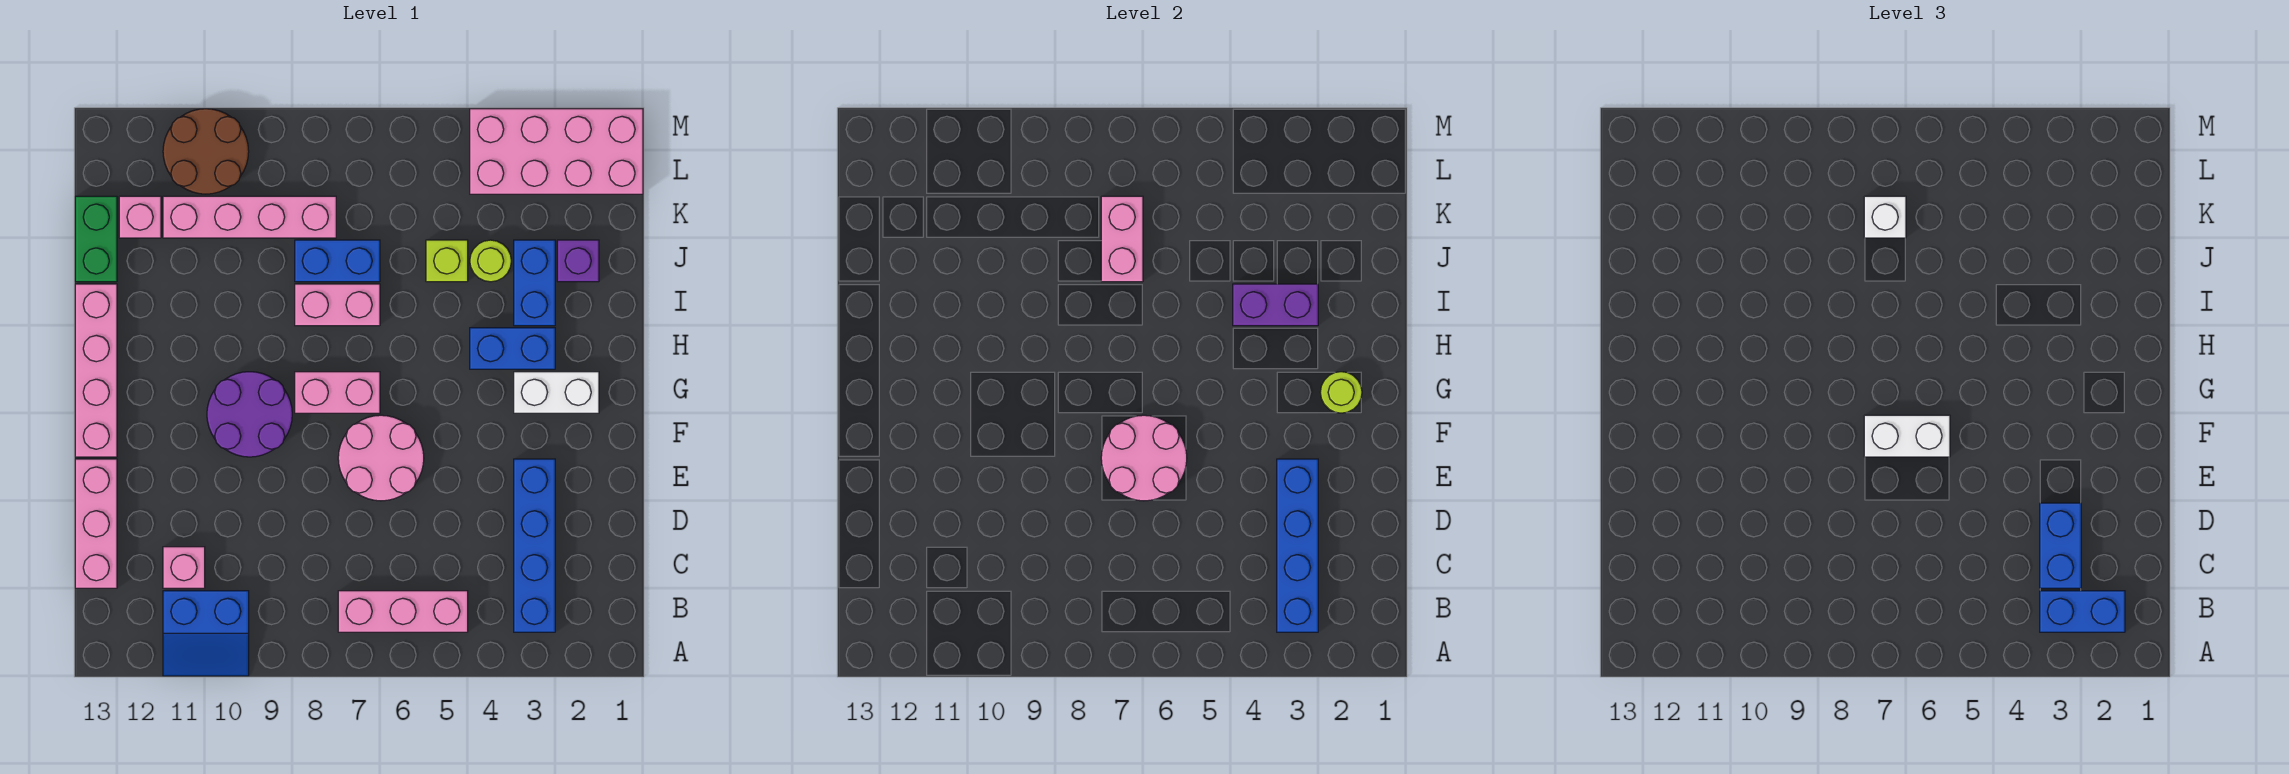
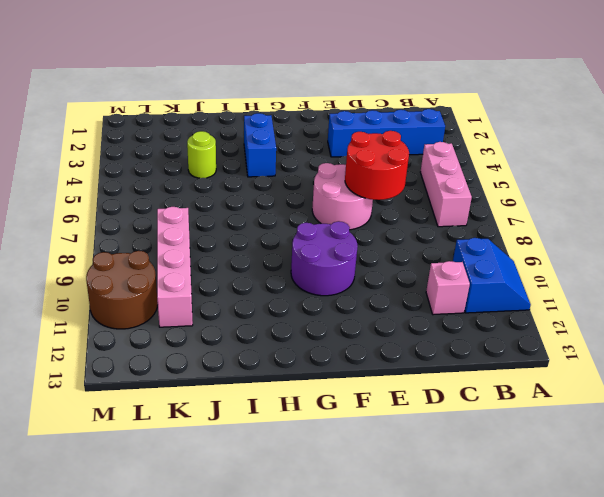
red round brick D6:E7 level 2 -> pink round brick E6:F7 level 2
none -> pink brick C13:E13 level 1
none -> pink brick F13:I13 level 1
none -> white brick G2:G3 level 1
none -> pink brick G7:G8 level 1

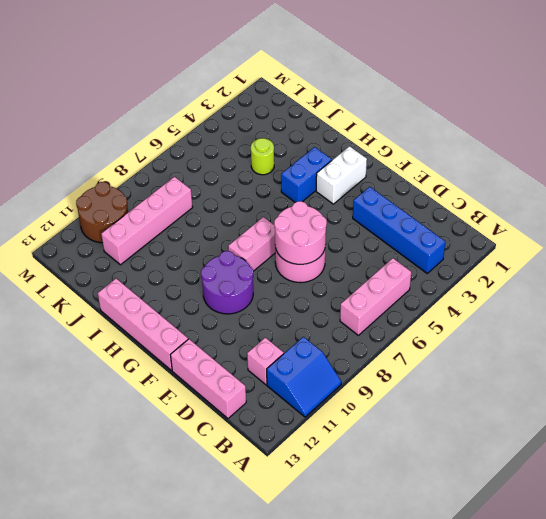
none -> blue brick I3:J3 level 1
none -> pink brick I7:I8 level 1
none -> purple brick J2 level 1
none -> lime brick J5 level 1

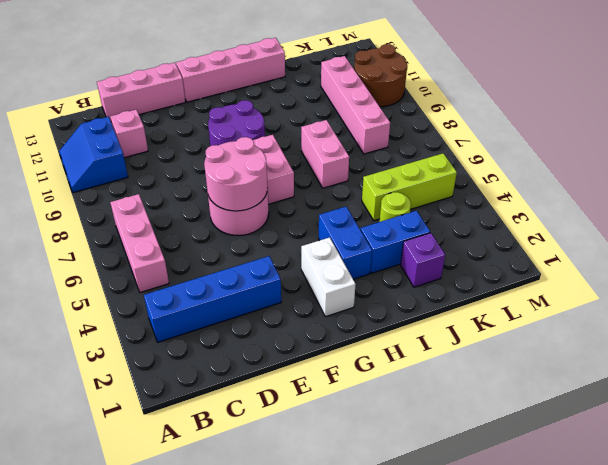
lime brick J5:L5 level 1 -> lime brick J5 level 1
none -> blue brick J7:J8 level 1
none -> green brick J13:K13 level 1
none -> pink brick K12 level 1
none -> pink brick L1:M4 level 1

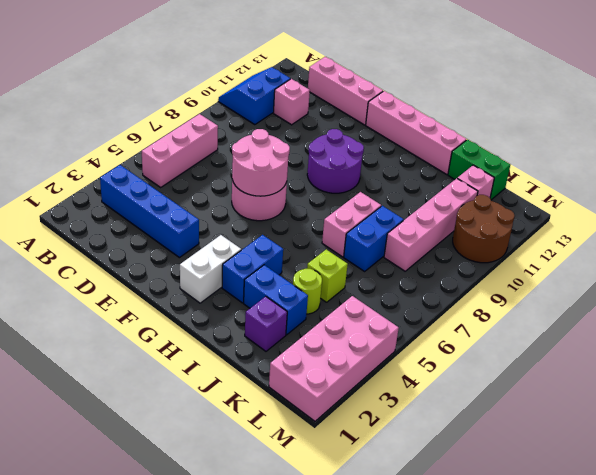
none -> pink brick G7:G8 level 1
none -> blue brick B3:E3 level 2
none -> lime round brick G2 level 2
none -> purple brick I3:I4 level 2

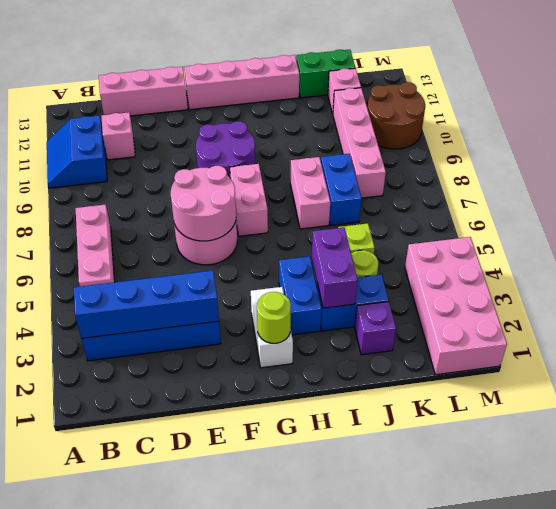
none -> pink brick J7:K7 level 2
none -> blue brick B2:B3 level 3
none -> blue brick C3:D3 level 3
none -> white brick F6:F7 level 3

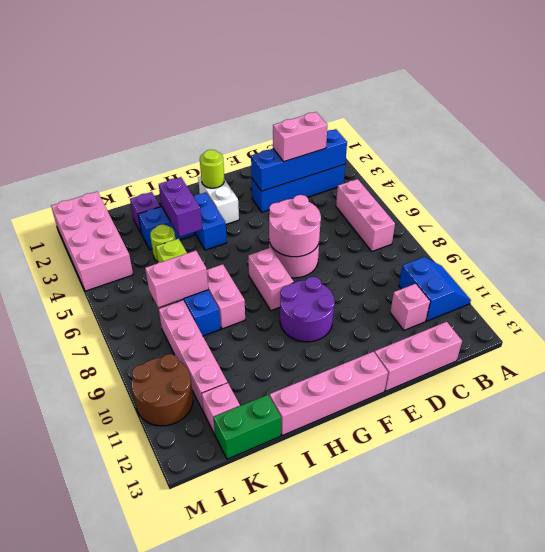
pink brick C3:D3 level 3 -> blue brick C3:D3 level 3
none -> blue brick B2:B3 level 3
none -> white brick F6:F7 level 3
none -> white brick K7 level 3

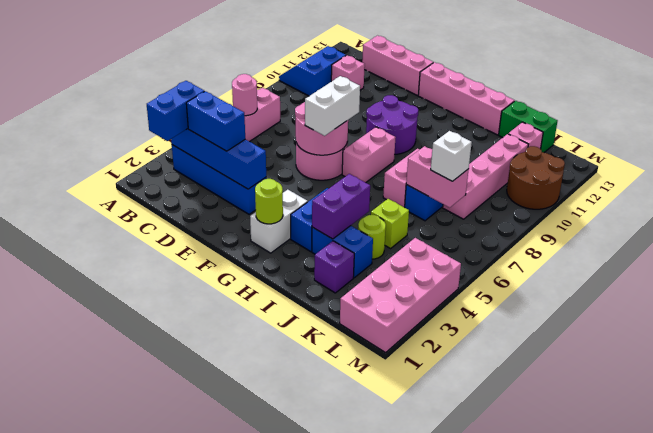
pink round brick B6 level 2 -> none

